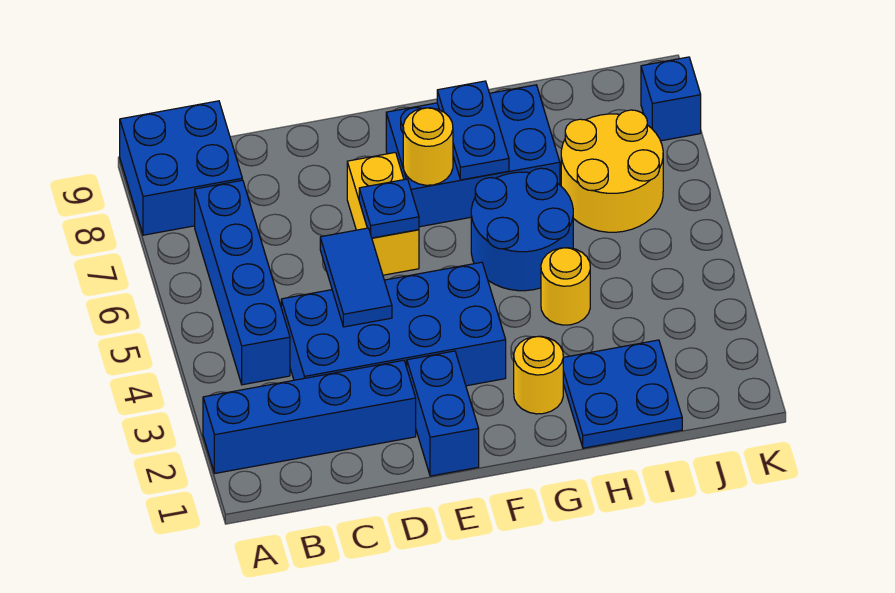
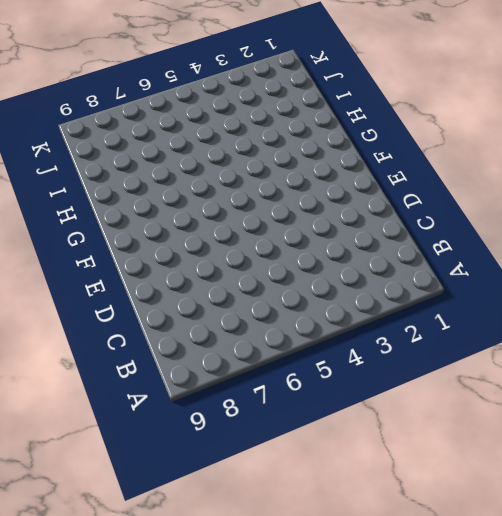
none -> blue brick A2:D2 level 1
none -> blue brick A8:B9 level 1
none -> blue brick B4:B7 level 1

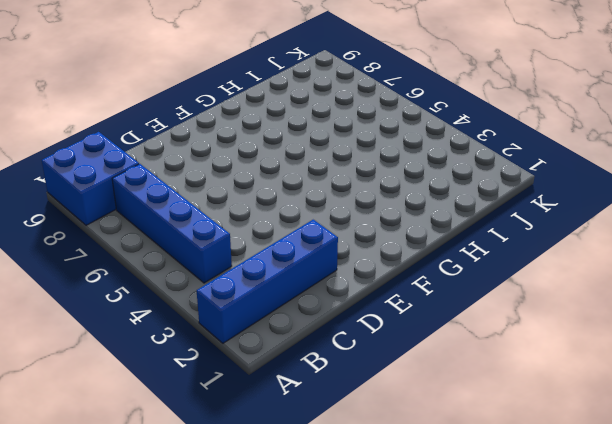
none -> blue brick C3:F4 level 1
none -> blue brick E1:E2 level 1
none -> yellow brick E6:E7 level 1

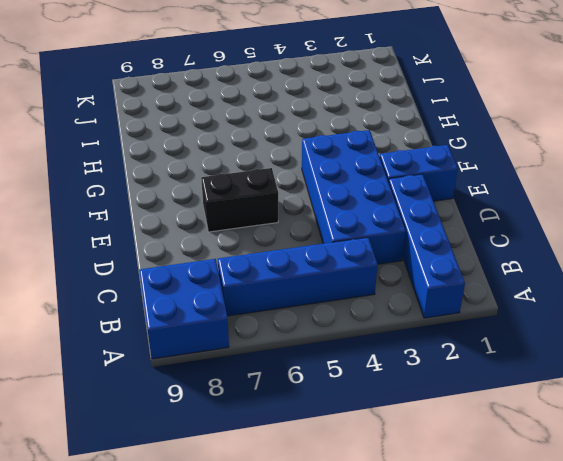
black brick E6:E7 level 1 -> yellow brick E6:E7 level 1
none -> blue brick F7:H8 level 1
none -> yellow round brick G2 level 1
none -> blue round brick G5:H6 level 1

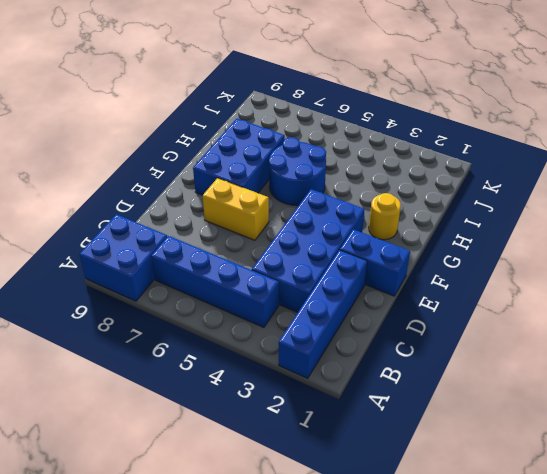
none -> blue plate H1:I2 level 1
none -> yellow round brick H4 level 1
none -> yellow round brick I6:J7 level 1

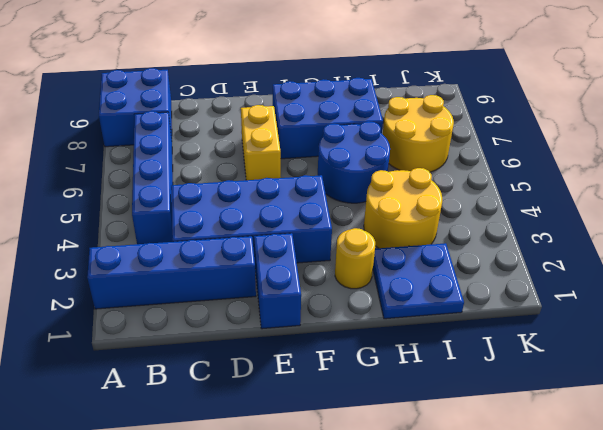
yellow round brick H3:I4 level 1 -> yellow round brick H4 level 1
none -> blue brick K8 level 1
none -> blue tile D4:D5 level 2
none -> blue plate E6 level 2

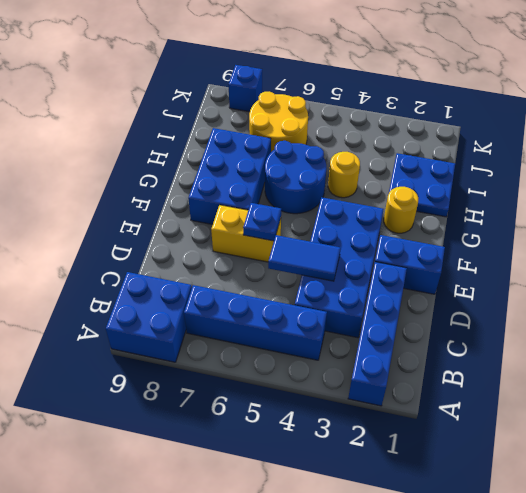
none -> yellow round brick F7 level 2
none -> blue plate G7:G8 level 2

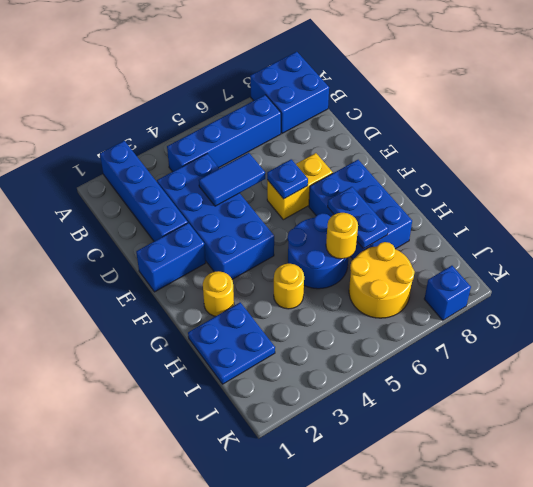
blue plate G7:H7 level 2 -> blue plate G7:G8 level 2
yellow round brick H6 level 2 -> yellow round brick F7 level 2

